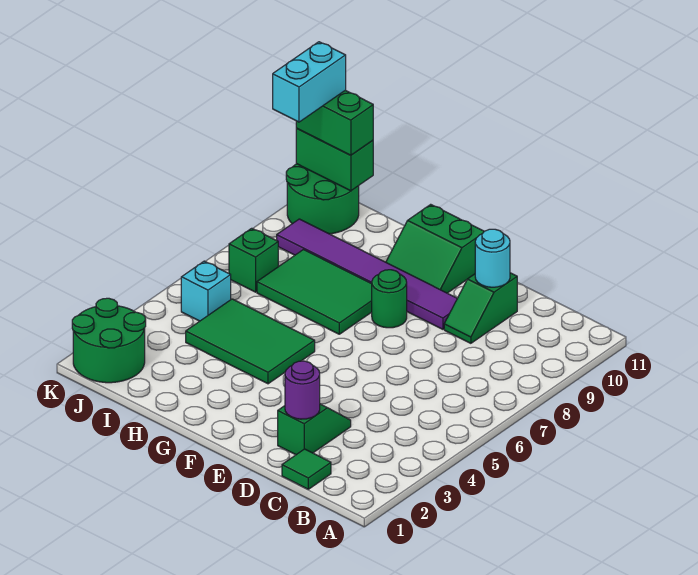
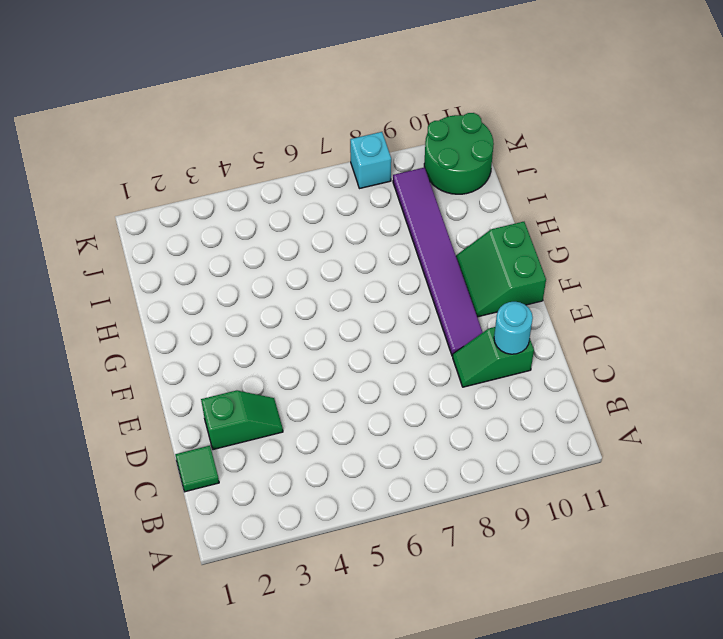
cyan brick K8 level 1 -> cyan brick J5 level 1
none -> green round brick F8 level 1
none -> green tile G4:I5 level 1
none -> green tile G7:I8 level 1

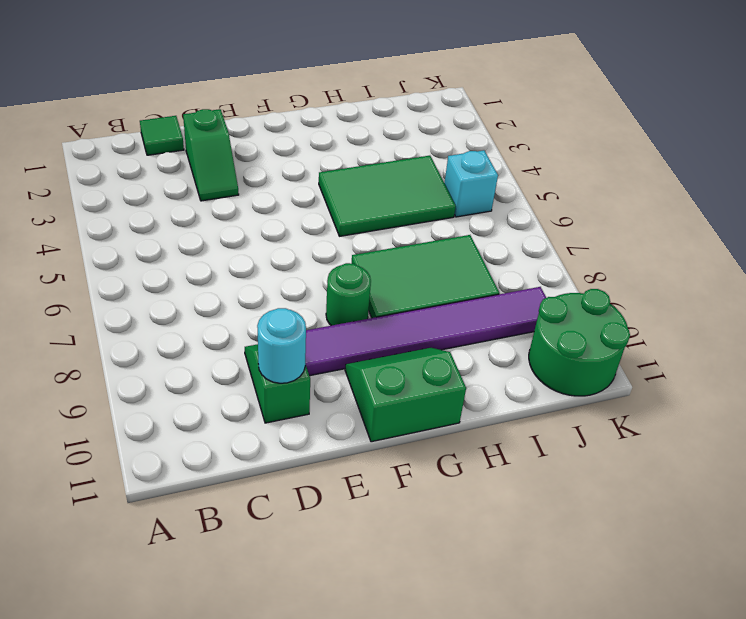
none -> green round brick J1:K2 level 1
none -> green brick J7 level 1
none -> purple round brick D2 level 2

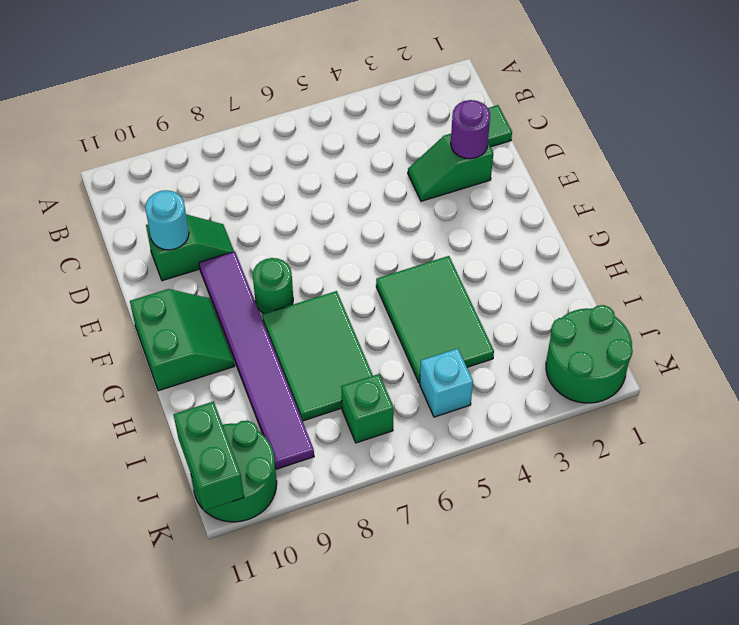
none -> green brick J11:K11 level 3
none -> cyan brick K10:K11 level 4

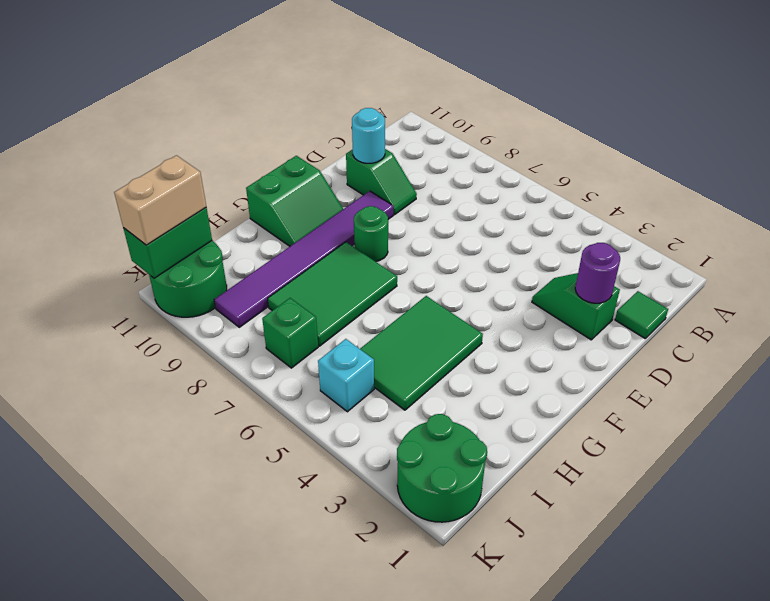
tan brick J11:K11 level 3 -> green brick J11:K11 level 3
none -> cyan brick K10:K11 level 4

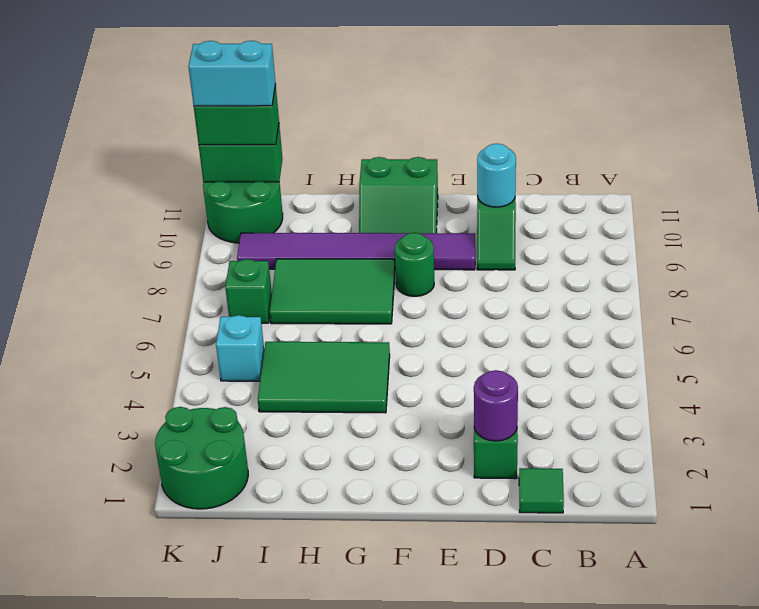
cyan brick J11:K11 level 4 -> cyan brick K10:K11 level 4

